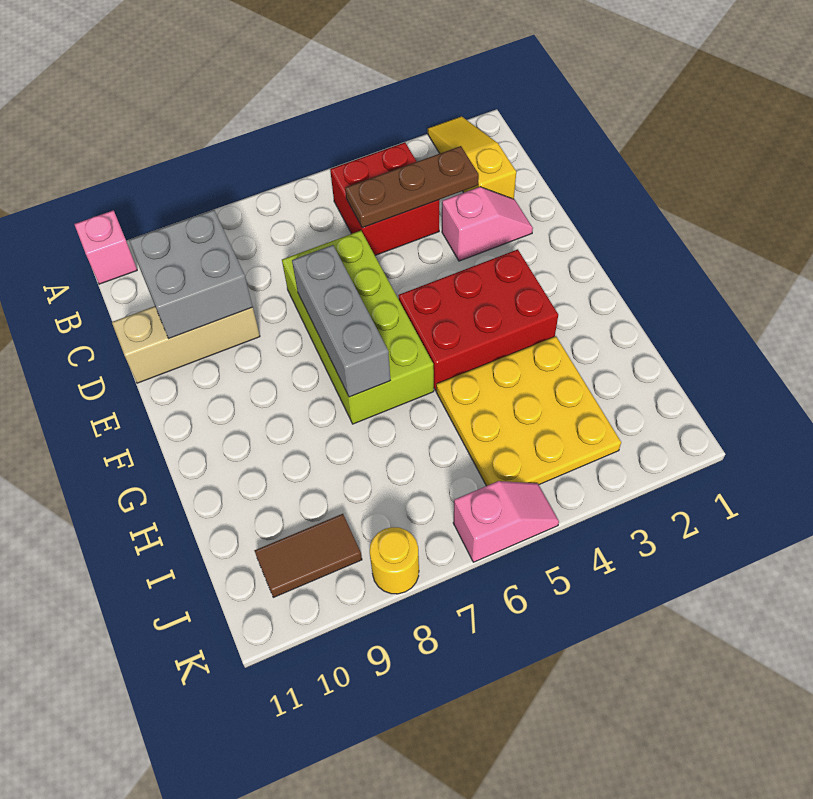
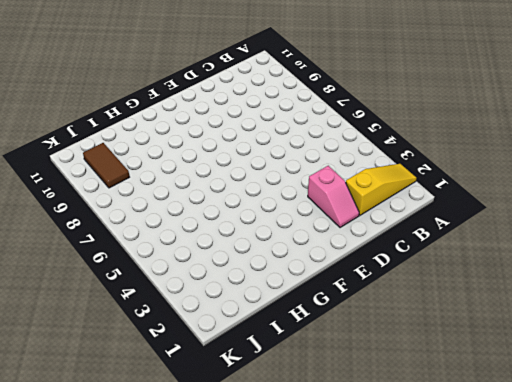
none -> pink brick A11 level 1
none -> red brick B4:C5 level 1
none -> lime brick D6:G7 level 1

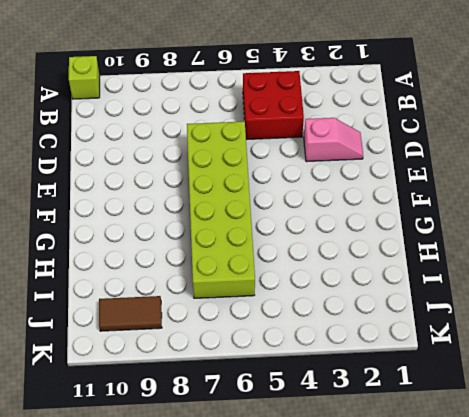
lime brick A11 level 1 -> pink brick A11 level 1
lime brick D6:I7 level 1 -> lime brick D6:G7 level 1
none -> yellow slope A2:C2 level 1 top C
none -> tan brick D9:D11 level 1
none -> red brick F3:G5 level 1

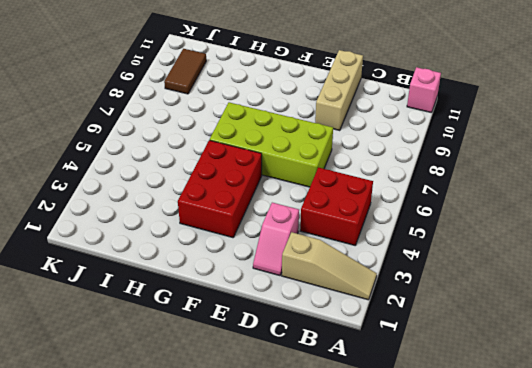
tan slope A2:C2 level 1 top C -> yellow slope A2:C2 level 1 top C
none -> yellow plate H3:J5 level 1
none -> pink slope K5:K6 level 1 top 6
none -> yellow round brick K8 level 1

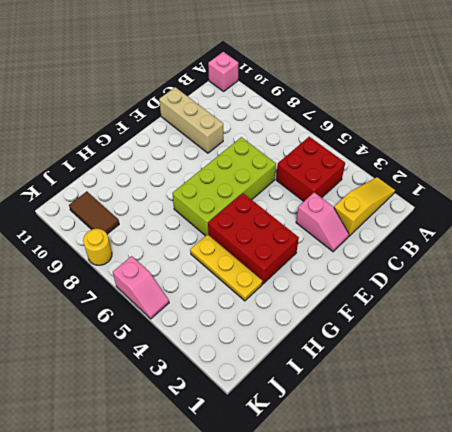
yellow plate H3:H5 level 1 -> yellow plate H3:J5 level 1
none -> brown plate C3:C5 level 2
none -> grey brick C9:D10 level 2
none -> grey brick E7:G7 level 2

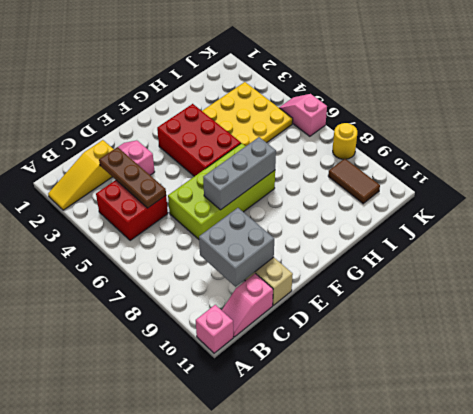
pink slope B11:C11 level 1 top C -> none

